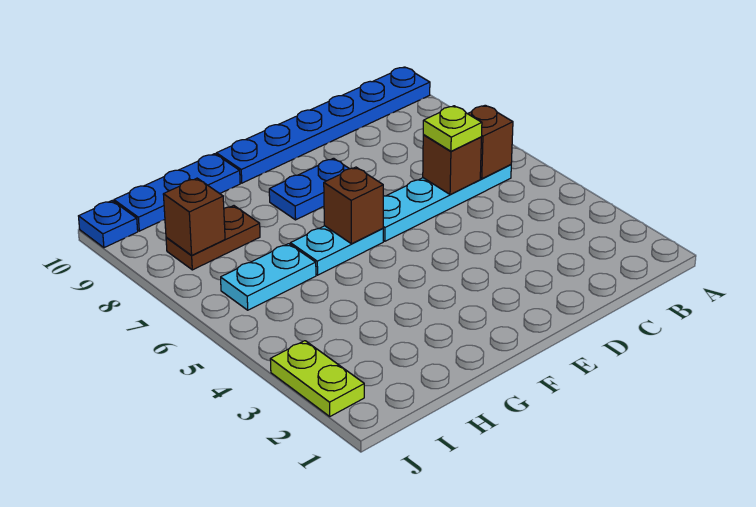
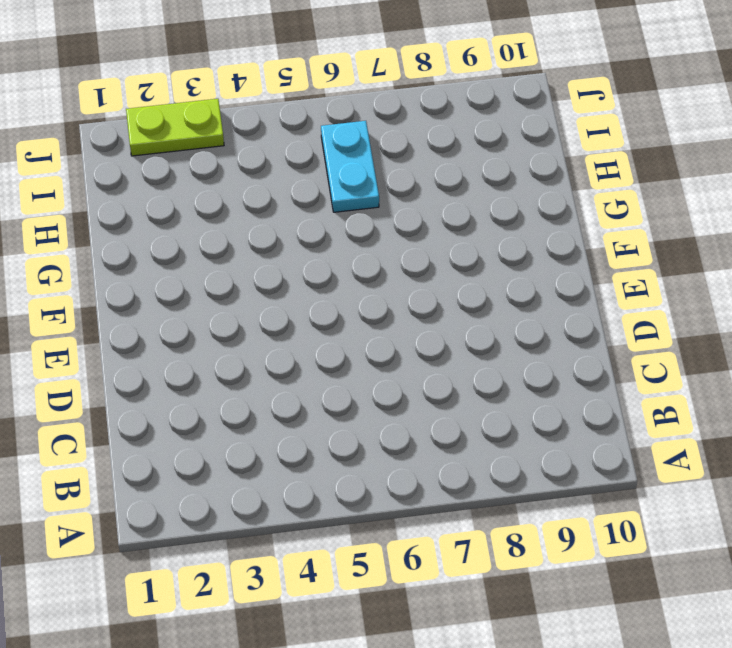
none -> blue plate A10:F10 level 1
none -> cyan plate B6:E6 level 1
none -> blue plate E8:F8 level 1

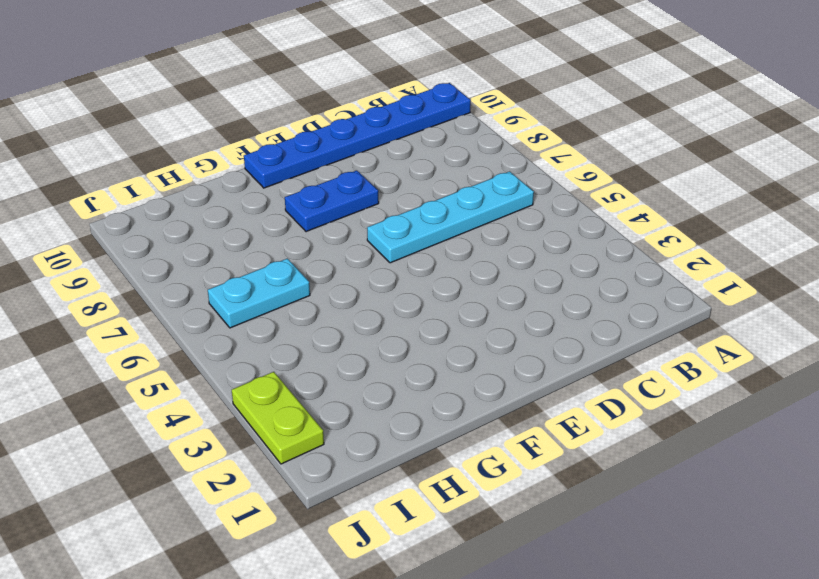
none -> cyan plate F6:G6 level 1
none -> blue plate G10:I10 level 1
none -> brown plate H8:I8 level 1

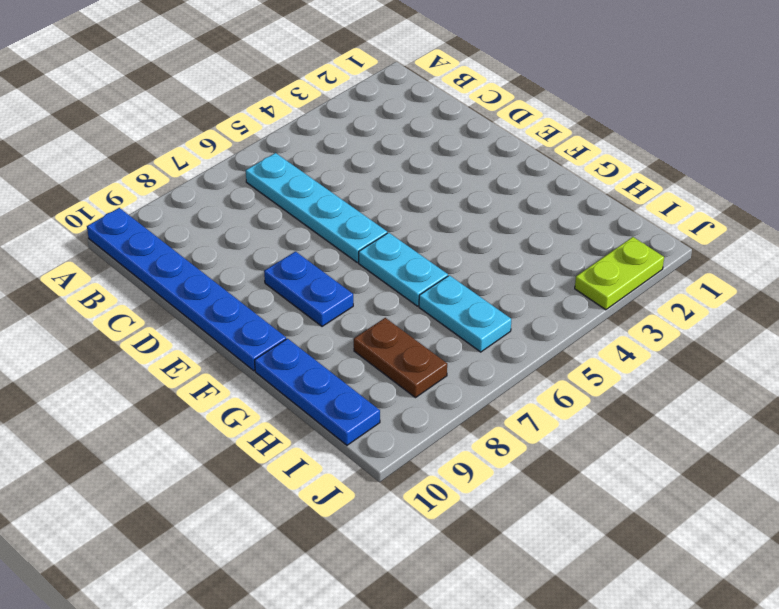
none -> blue plate J10 level 1
none -> brown brick B6 level 2
none -> brown brick C6 level 2

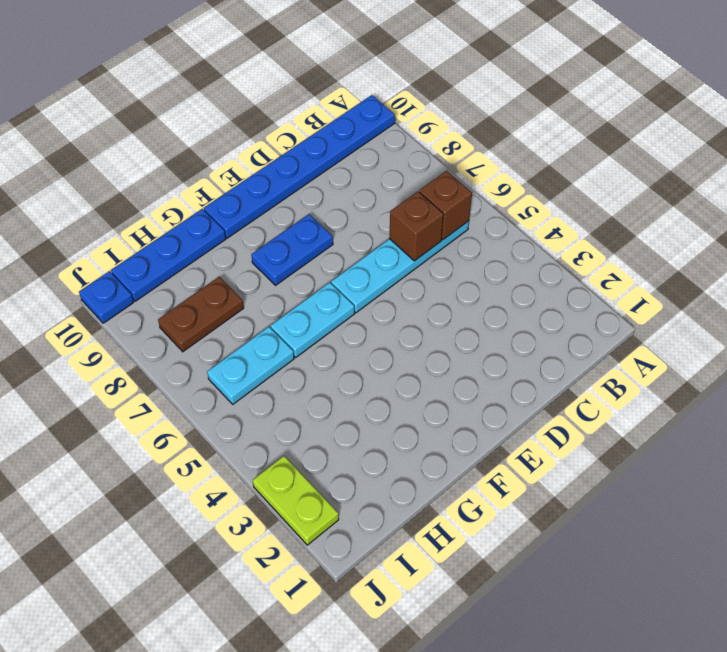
none -> brown brick F6 level 2
none -> brown brick I8 level 2
none -> lime plate C6 level 3

